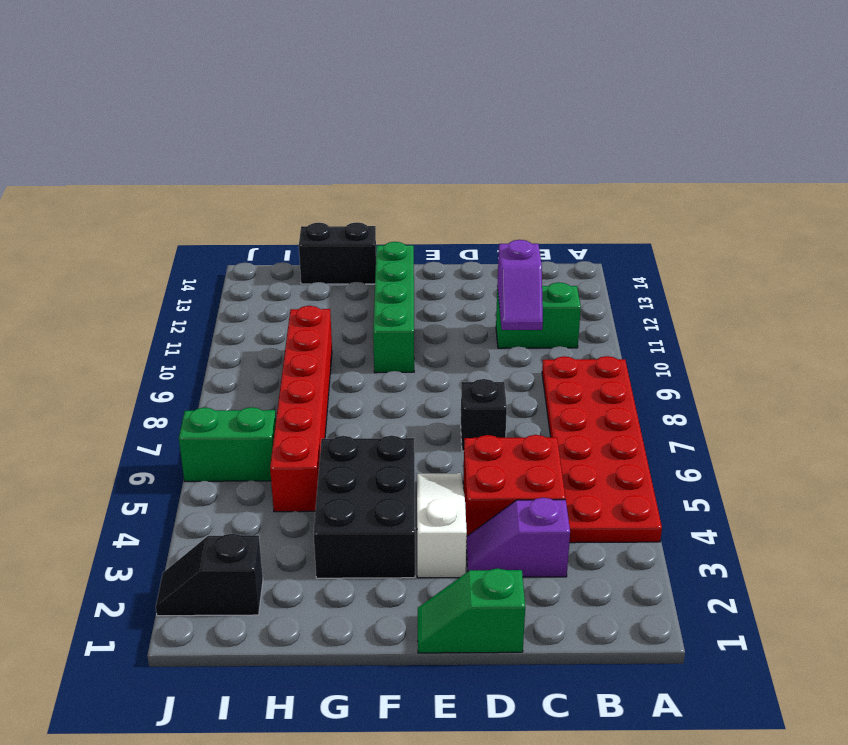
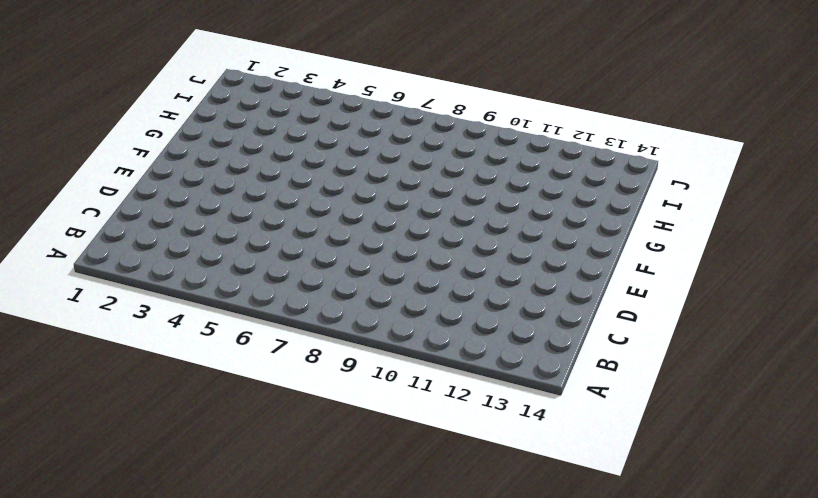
none -> red plate A4:B9 level 1
none -> green brick B11:C11 level 1
none -> purple slope C3:D3 level 1 top C

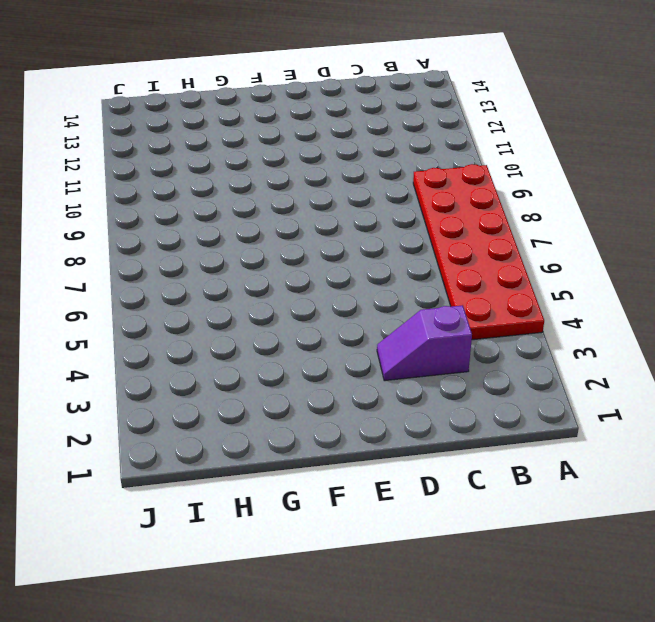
none -> green brick B11:C11 level 1
none -> red brick C4:D5 level 1
none -> green slope D1:E1 level 1 top D

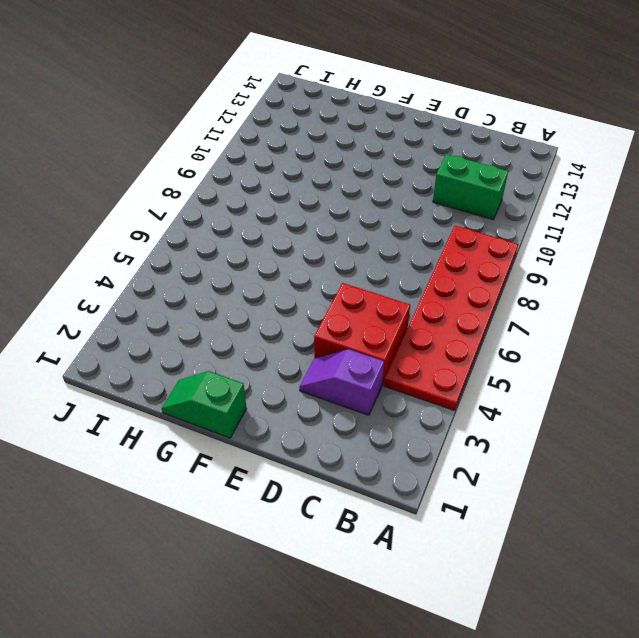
green slope F1:G1 level 1 top F -> green slope D1:E1 level 1 top D
none -> black brick D7 level 1
none -> white slope E3:E5 level 1 top 3
none -> black brick F3:G5 level 1

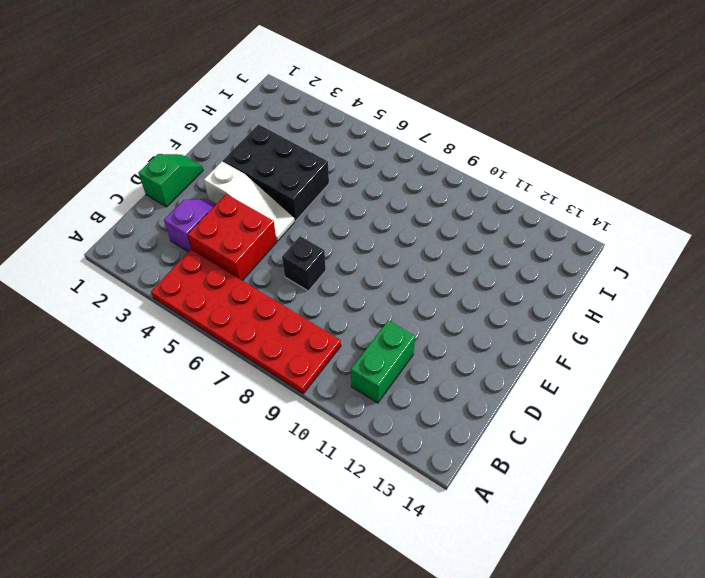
none -> green brick F10:F13 level 1
none -> black brick G14:H14 level 1
none -> red brick H5:H10 level 1

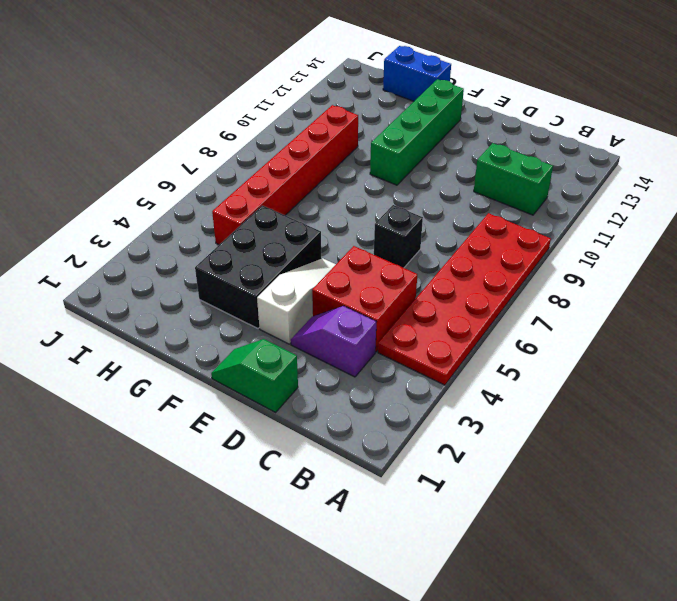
blue brick G14:H14 level 1 -> black brick G14:H14 level 1
none -> black slope I2:J2 level 1 top I
none -> green brick I6:J6 level 1
none -> purple slope C10:C11 level 2 top 11

